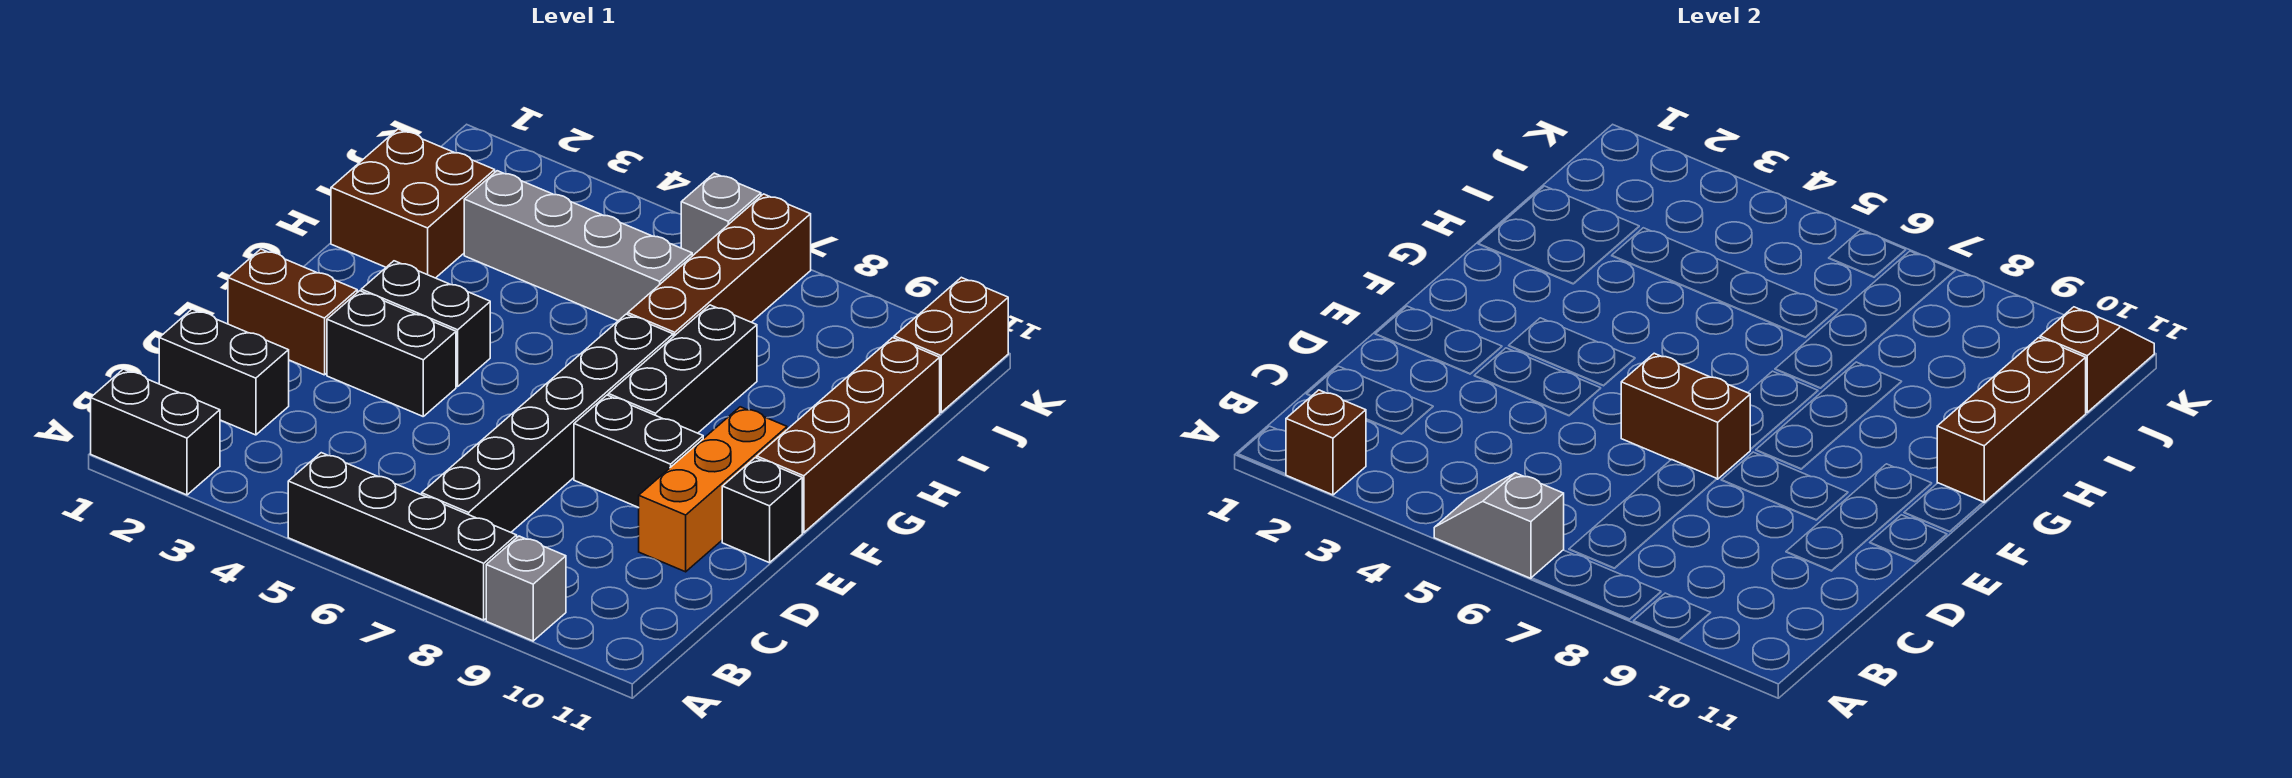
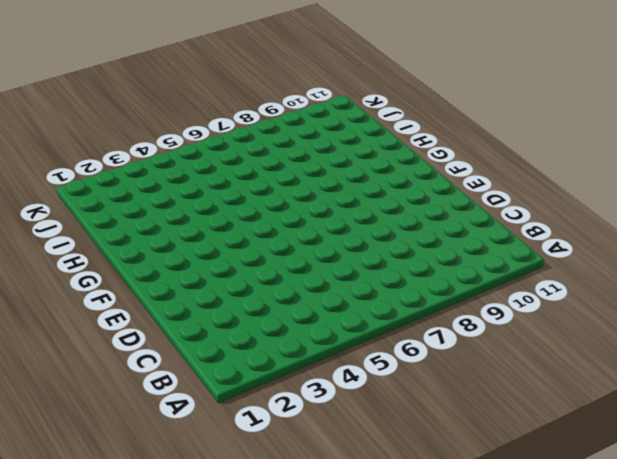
none -> black brick A1:A2 level 1
none -> black brick A5:A8 level 1
none -> grey brick A9 level 1

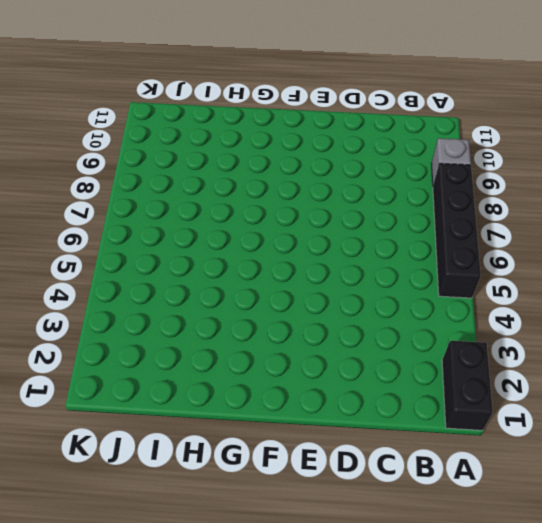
none -> black brick B7:G7 level 1
none -> black brick C1:C2 level 1
none -> orange brick D10:F10 level 1

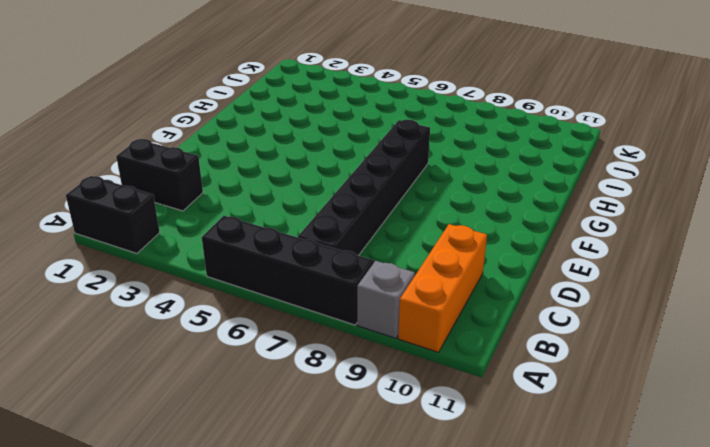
orange brick A10:C10 level 1 -> orange brick D10:F10 level 1
none -> brown brick E1:E2 level 1
none -> black brick E3:E4 level 1
none -> black brick E8:E9 level 1

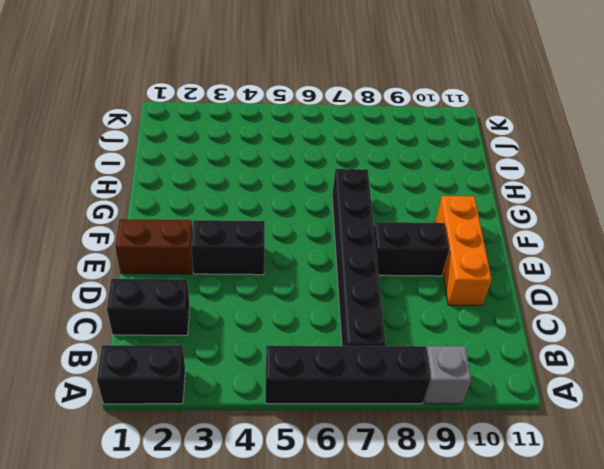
none -> black brick E11 level 1
none -> black brick F3:F4 level 1
none -> black brick F8:H8 level 1

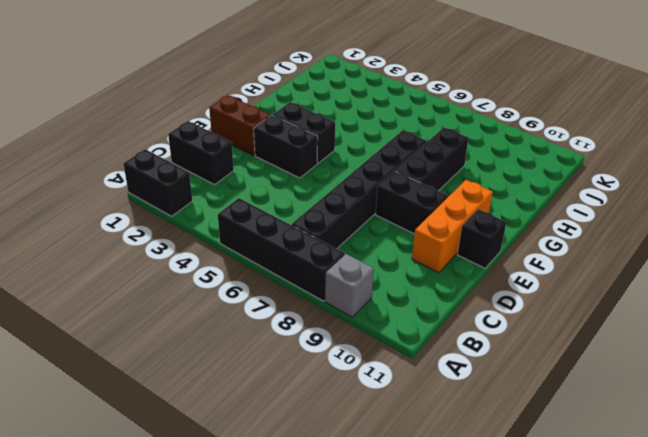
none -> brown brick F11:I11 level 1
none -> brown brick H1:I2 level 1
none -> brown brick H7:K7 level 1

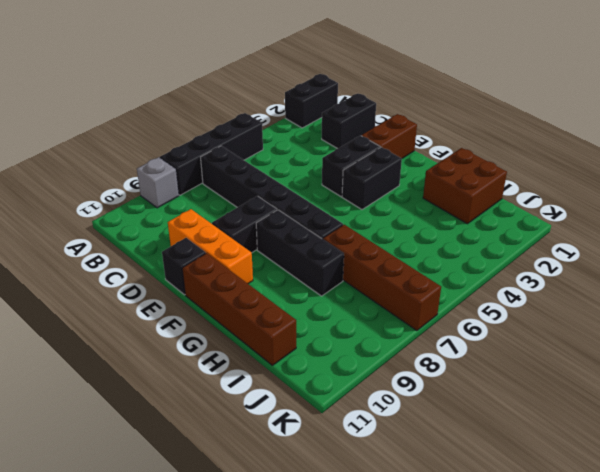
none -> grey brick I3:I6 level 1
none -> brown brick J11:K11 level 1
none -> grey brick K6 level 1

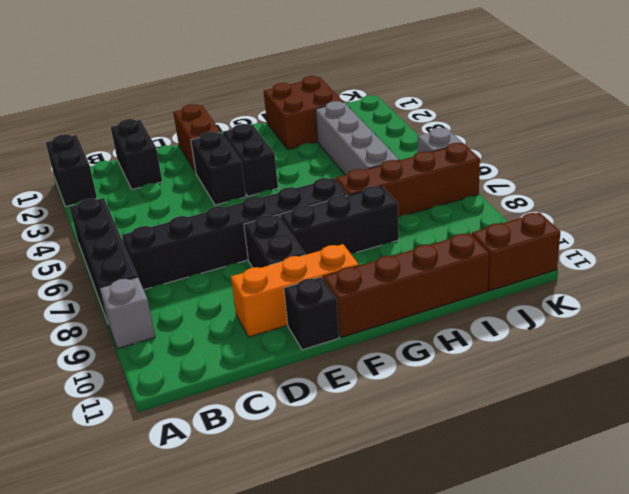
none -> brown brick A2 level 2
none -> grey slope A5:A6 level 2 top 6
none -> brown brick E6:E7 level 2

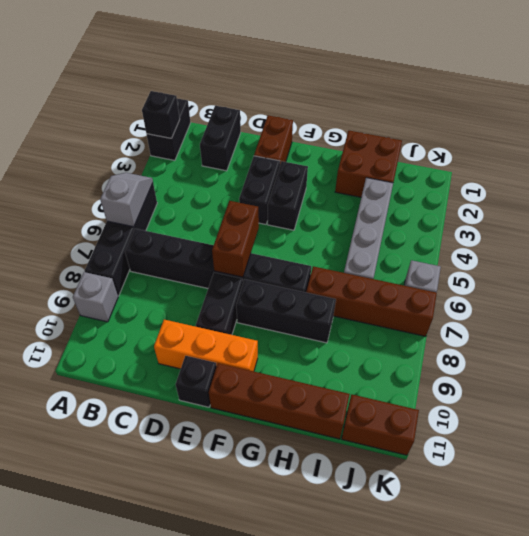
black brick A2 level 2 -> brown brick A2 level 2
none -> brown brick G11:I11 level 2
none -> brown slope J11:K11 level 2 top J

